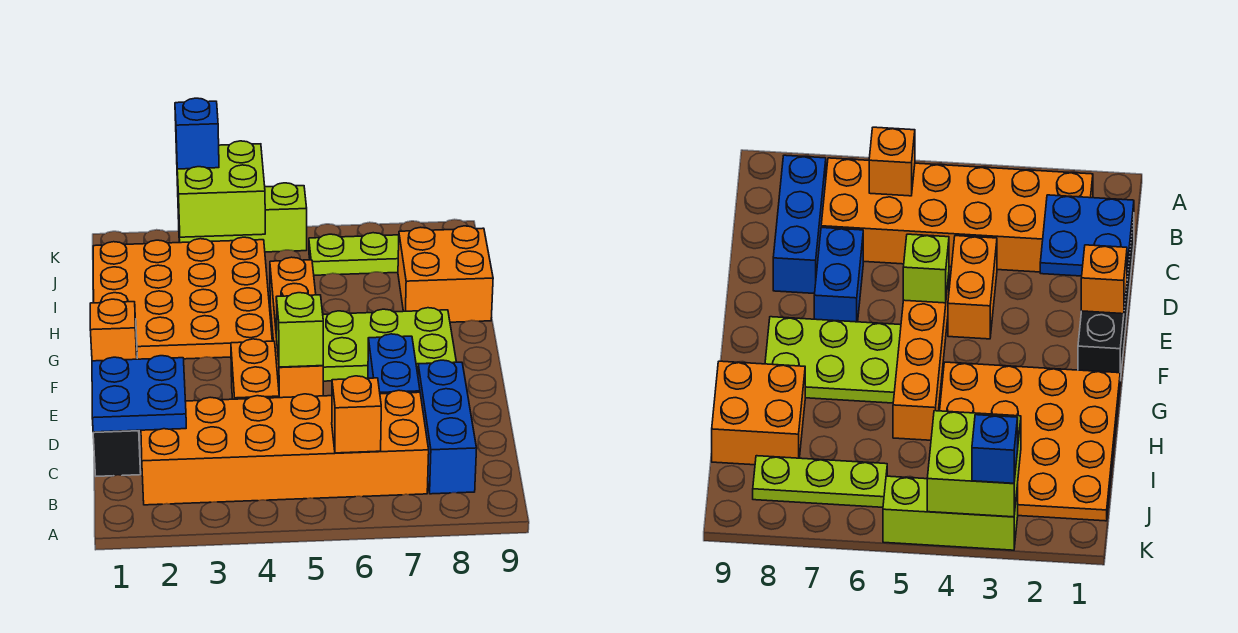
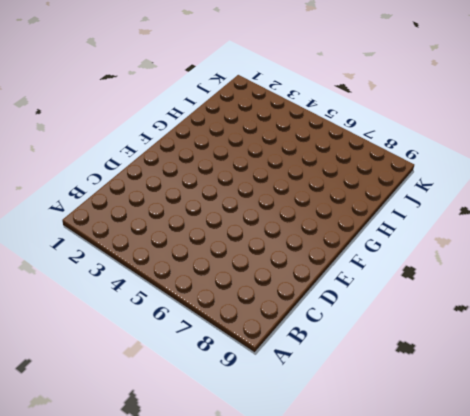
none -> orange brick B2:C7 level 1
none -> blue brick B8:D8 level 1
none -> black brick C1:F1 level 1

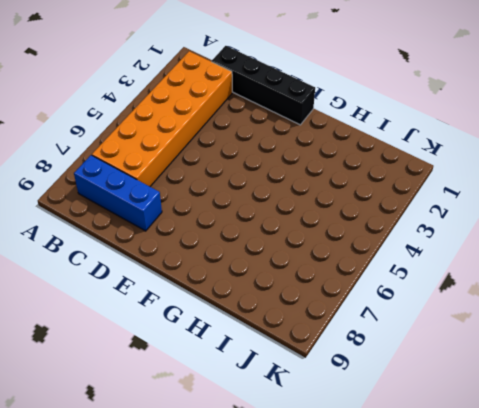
none -> orange brick D4:E4 level 1
none -> blue brick D7:E7 level 1
none -> orange brick E5:H5 level 1

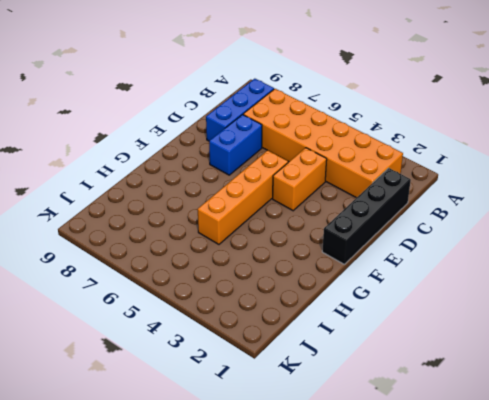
none -> lime plate F6:G8 level 1
none -> orange plate G1:J4 level 1
none -> orange brick H8:I9 level 1

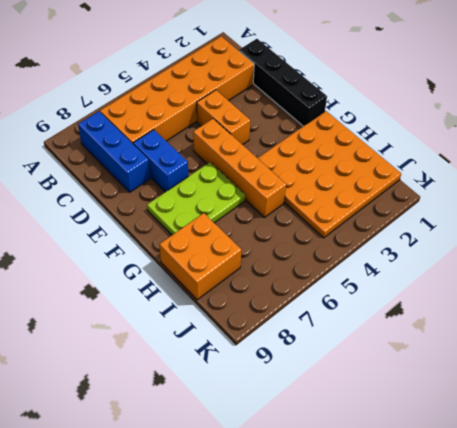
none -> lime plate J6:J8 level 1
none -> lime brick K3:K5 level 1
none -> orange brick B6 level 2

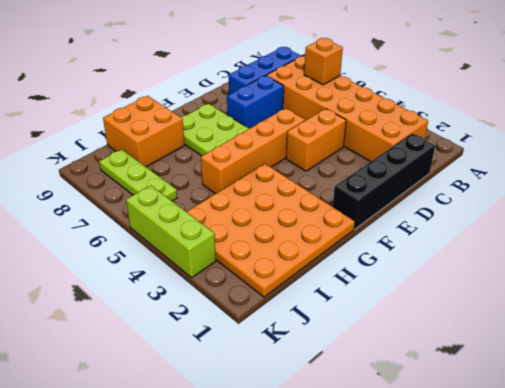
none -> blue plate C1:D2 level 2
none -> orange brick E1 level 2
none -> lime brick E5 level 2

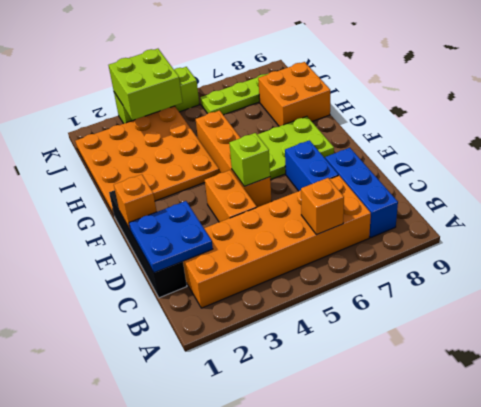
none -> blue brick K3 level 3

